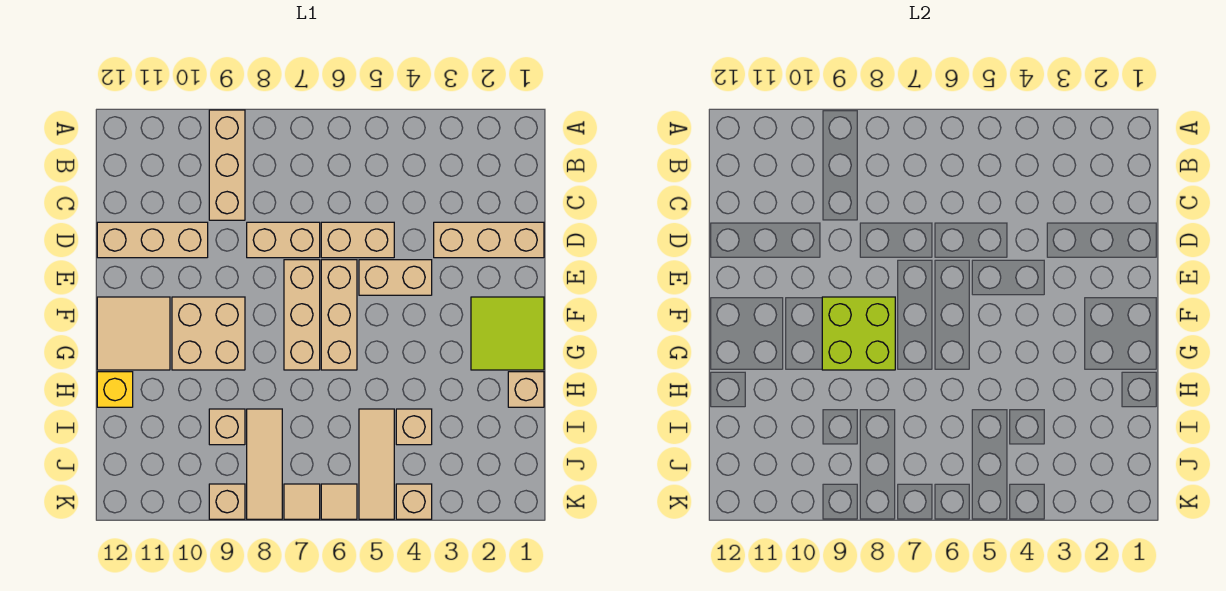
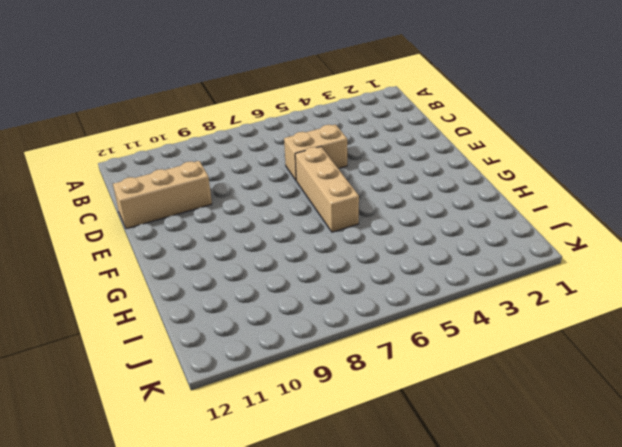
none -> tan brick A9:C9 level 1
none -> tan brick D1:D3 level 1
none -> tan brick D7:D8 level 1

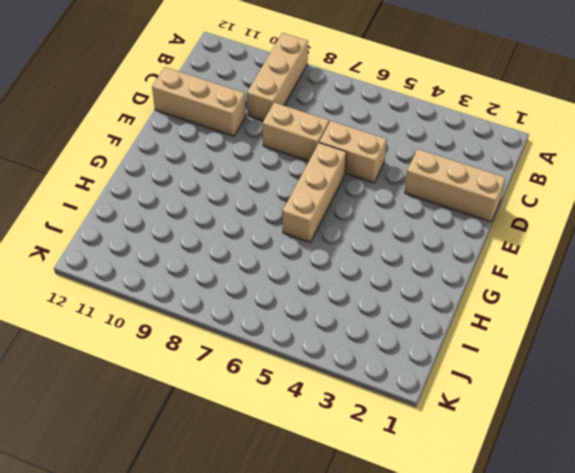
none -> tan brick E4:E5 level 1
none -> tan brick E7:G7 level 1
none -> lime tile F1:G2 level 1

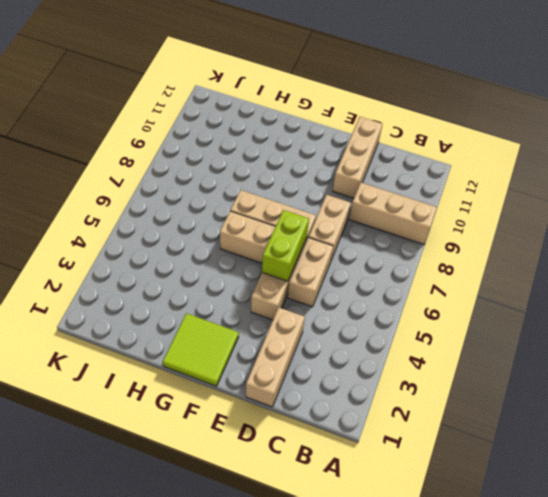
lime brick E5:E6 level 2 -> none
none -> tan brick F9:G10 level 1
none -> tan tile F11:G12 level 1
none -> tan brick H1 level 1

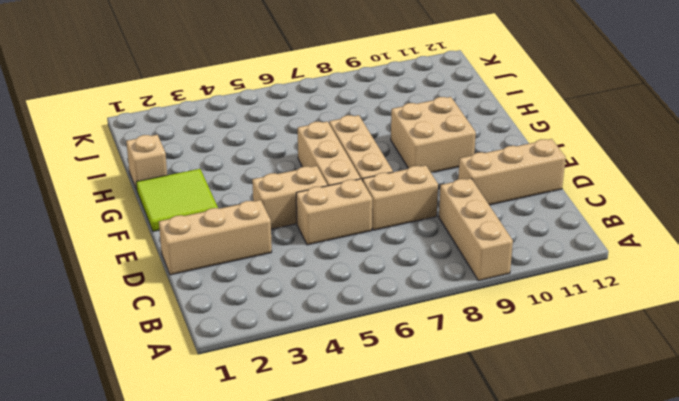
none -> tan tile F11:G12 level 1
none -> yellow brick H12 level 1
none -> tan brick I4 level 1

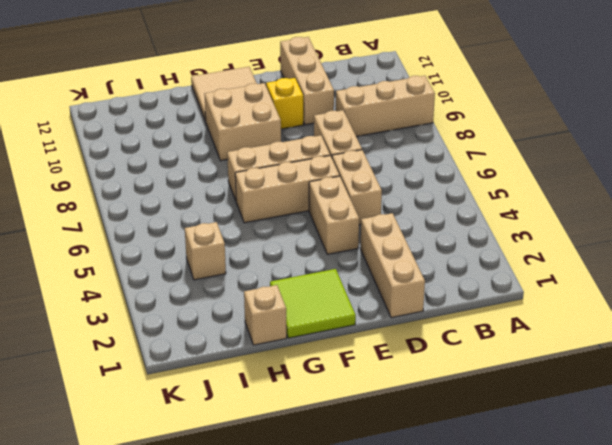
yellow brick E10 level 1 -> yellow brick H12 level 1
none -> tan tile I5:K5 level 1
none -> tan tile I8:K8 level 1
none -> tan brick I9 level 1

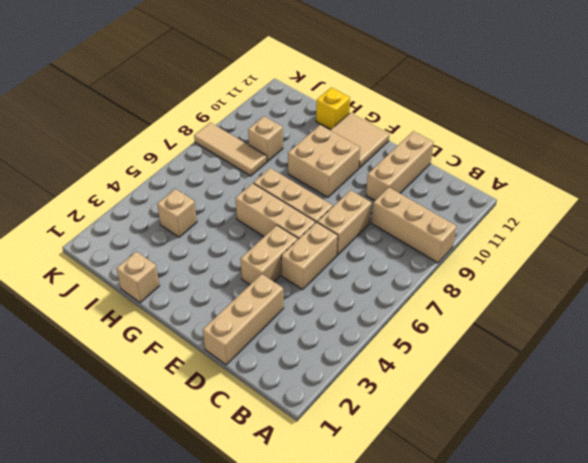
none -> lime tile F1:G2 level 1
none -> tan tile I5:K5 level 1
none -> tan brick K4 level 1

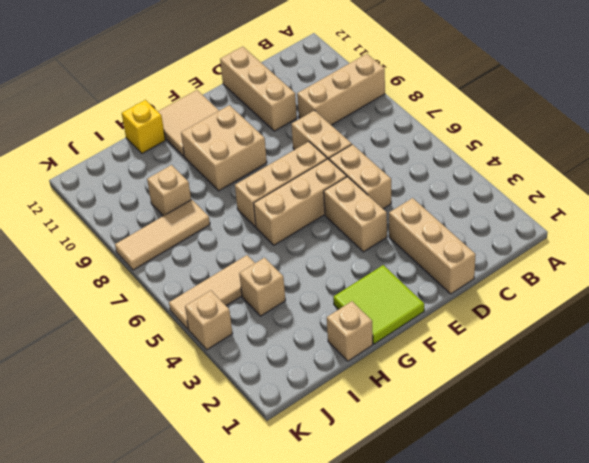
none -> tan tile K6 level 1
none -> tan tile K7 level 1
none -> tan brick K9 level 1

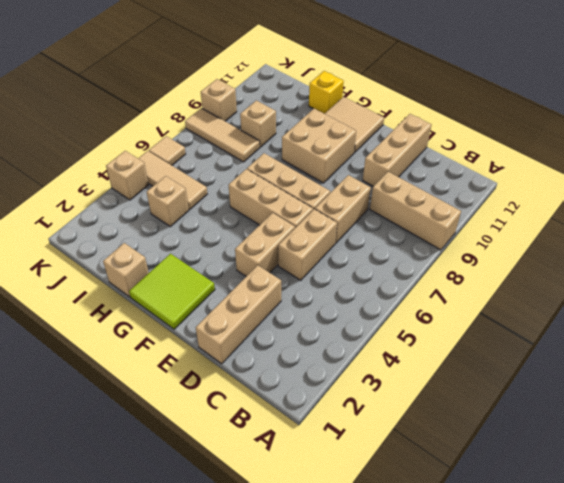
none -> tan tile K7 level 1
none -> lime brick F8:G9 level 2

